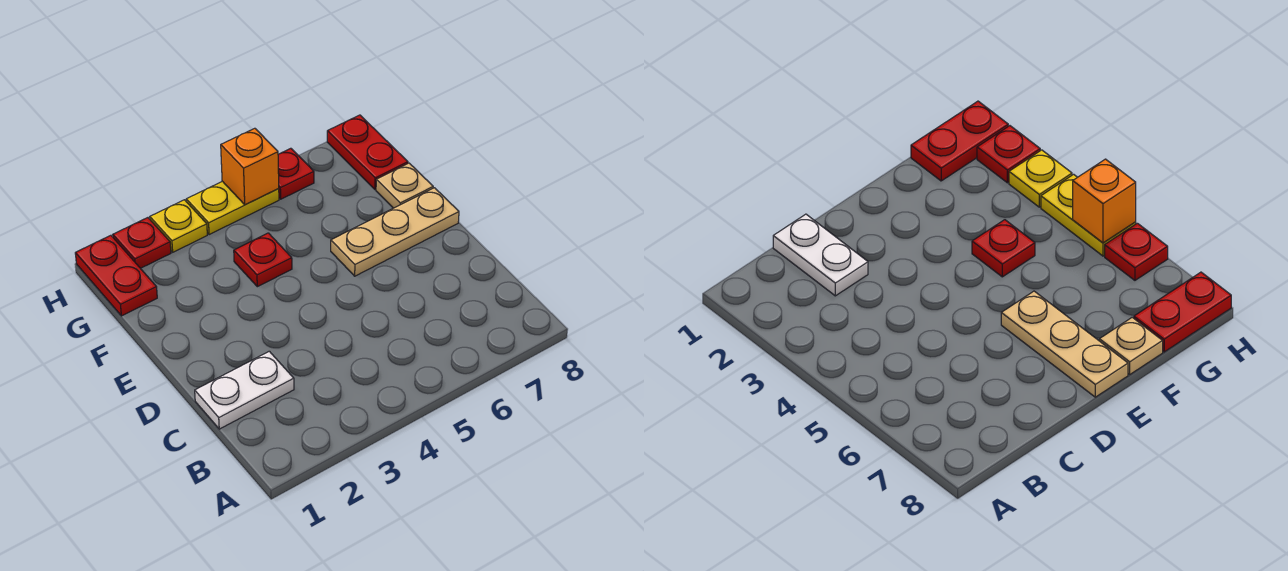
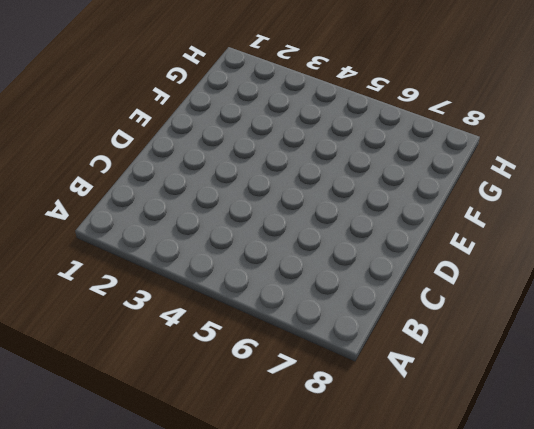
none -> white plate C1:C2 level 1
none -> tan plate E6:E8 level 1

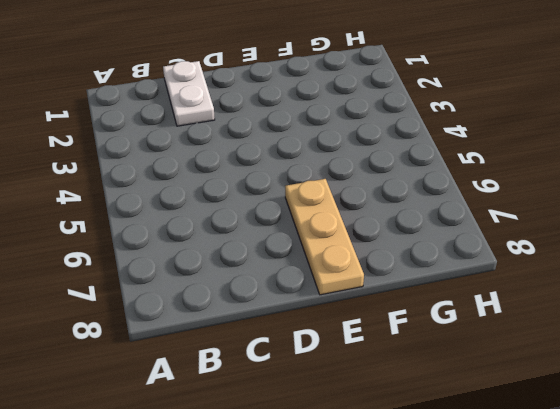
none -> red plate F4 level 1
none -> tan plate F8 level 1

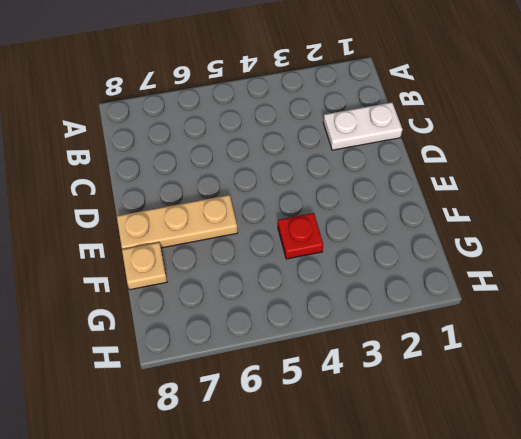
none -> red plate G1:H1 level 1
none -> red plate G8:H8 level 1

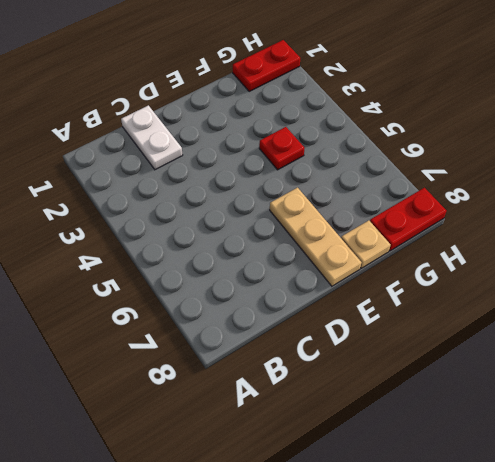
none -> red plate H2 level 1
none -> yellow plate H3 level 1

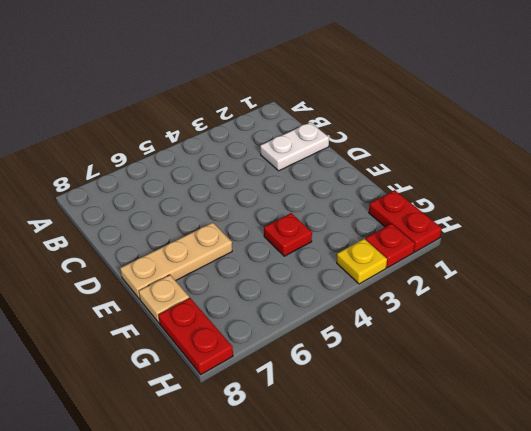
none -> yellow plate H4:H5 level 1
none -> red plate H6 level 1

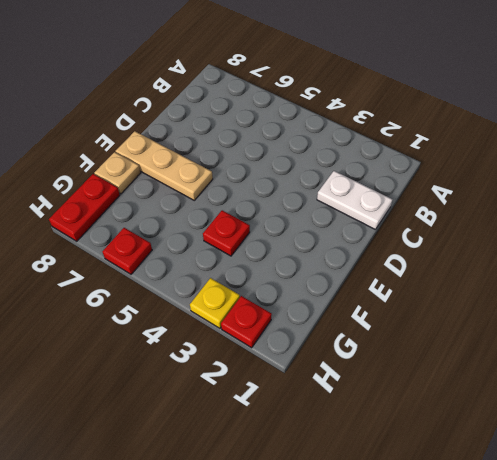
none -> red plate G1:H1 level 1
none -> yellow plate H4:H5 level 1

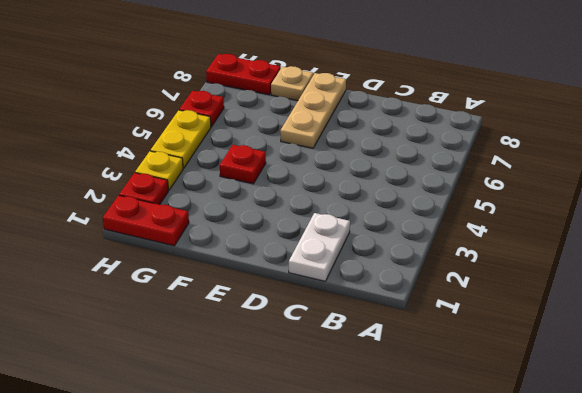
none -> orange brick H5 level 2

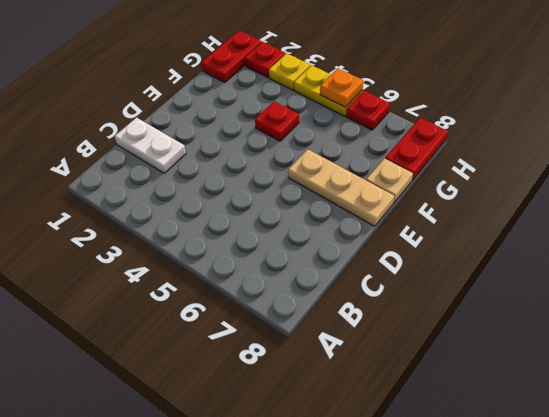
orange plate H5 level 2 -> orange brick H5 level 2

